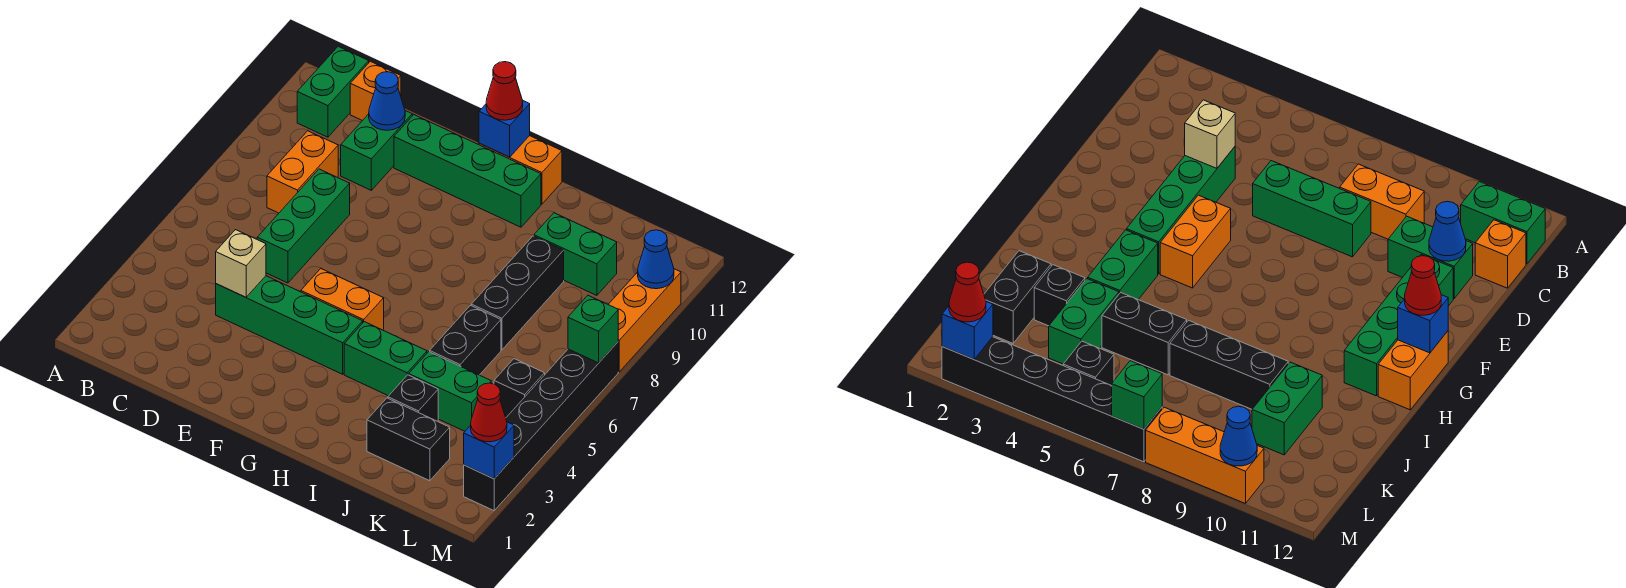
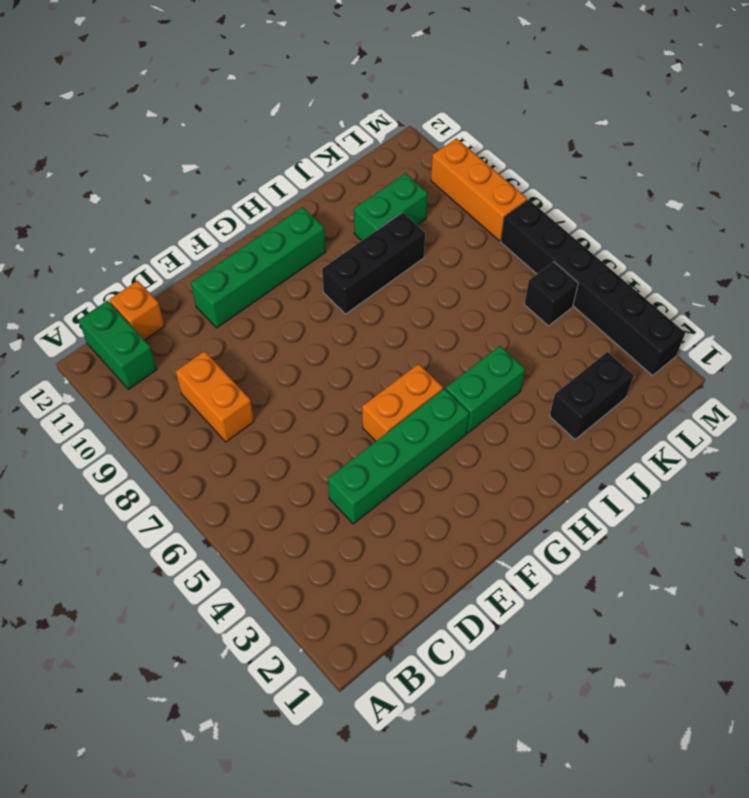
black brick H9:J9 level 1 -> black brick J7:J9 level 1
none -> green brick D6:D8 level 1
none -> green brick D10:D11 level 1
none -> orange brick G12:H12 level 1

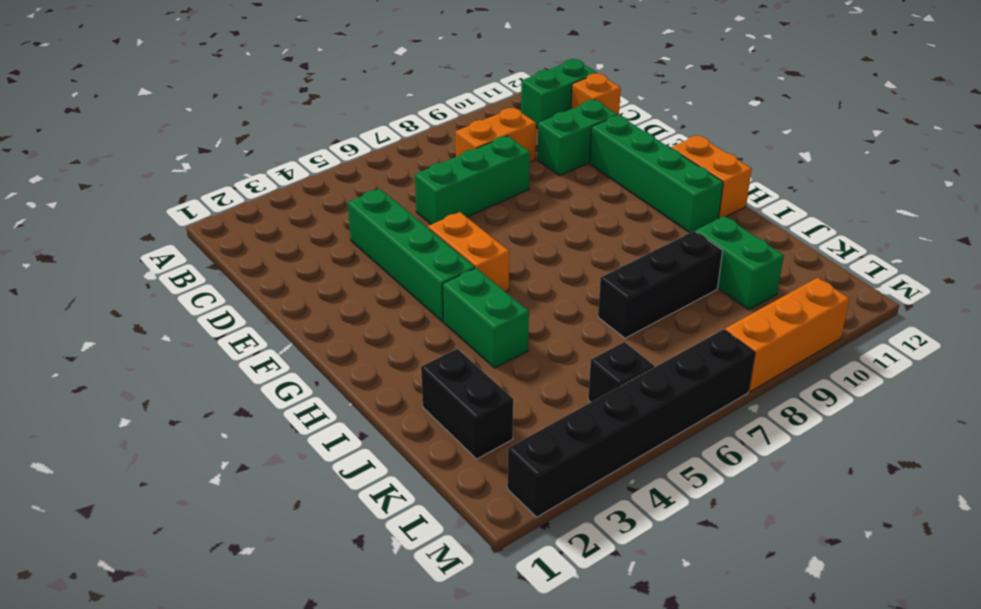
none -> black brick J3 level 1
none -> green brick J4:K4 level 1
none -> black brick J5:J6 level 1

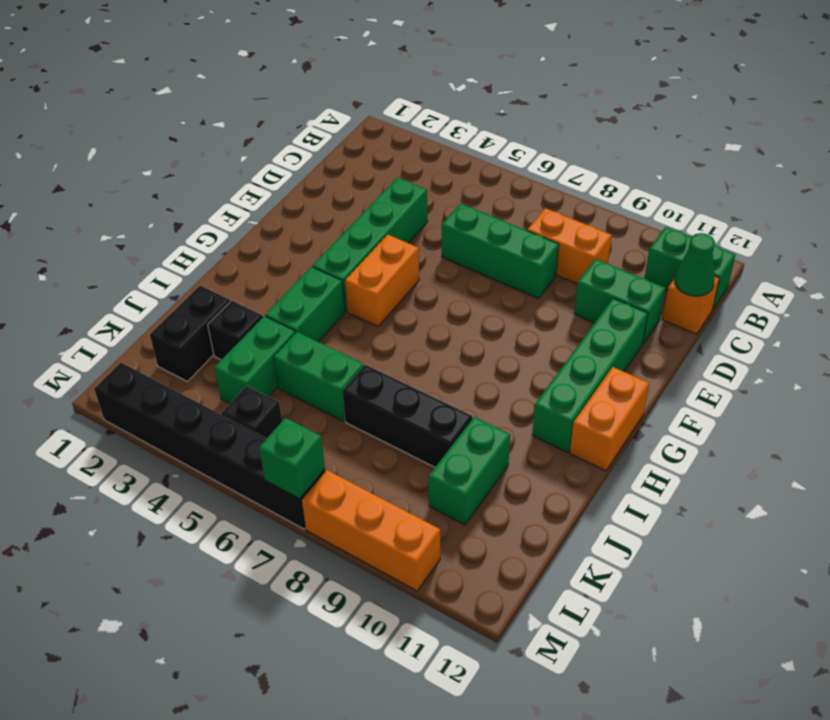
green cone C12 level 2 -> none
green brick J5:J6 level 1 -> black brick J5:J6 level 1
none -> tan brick D4 level 2
none -> blue cone D11 level 2
none -> blue brick G12 level 2

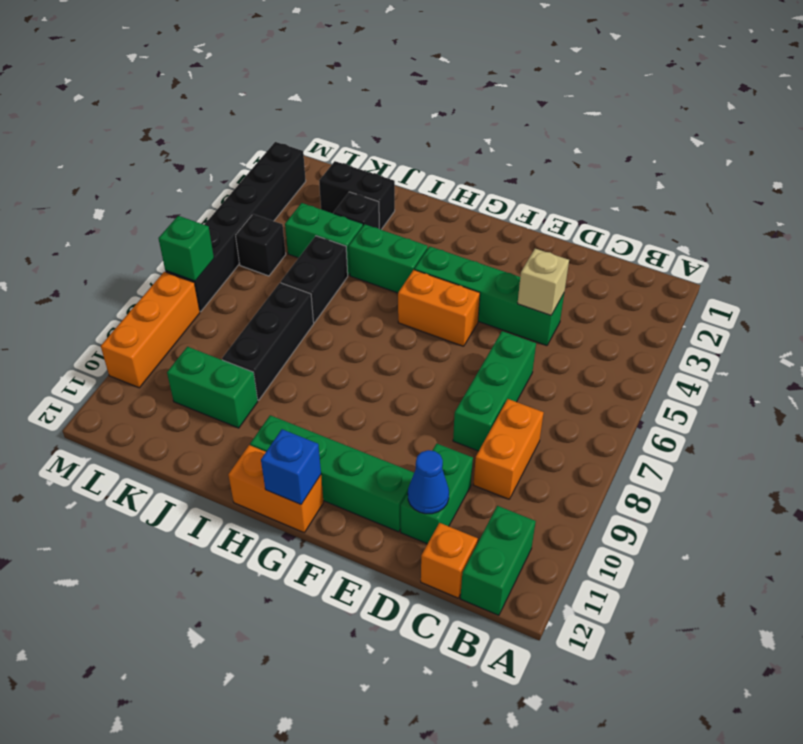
none -> blue brick M2 level 2
none -> blue cone M10 level 2
none -> red cone G12 level 3

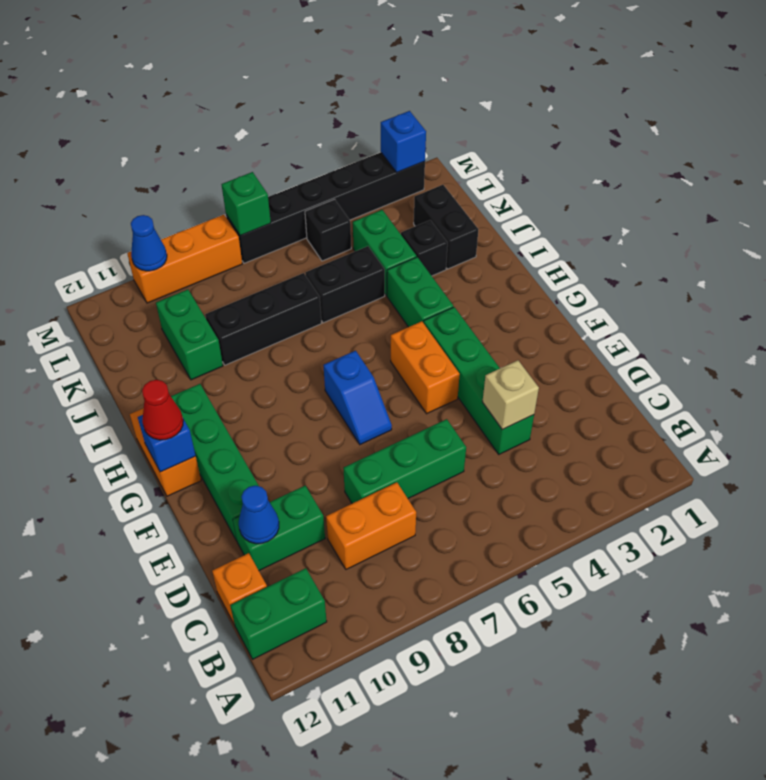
blue slope F7:G7 level 1 top G -> none
none -> red cone M2 level 3

